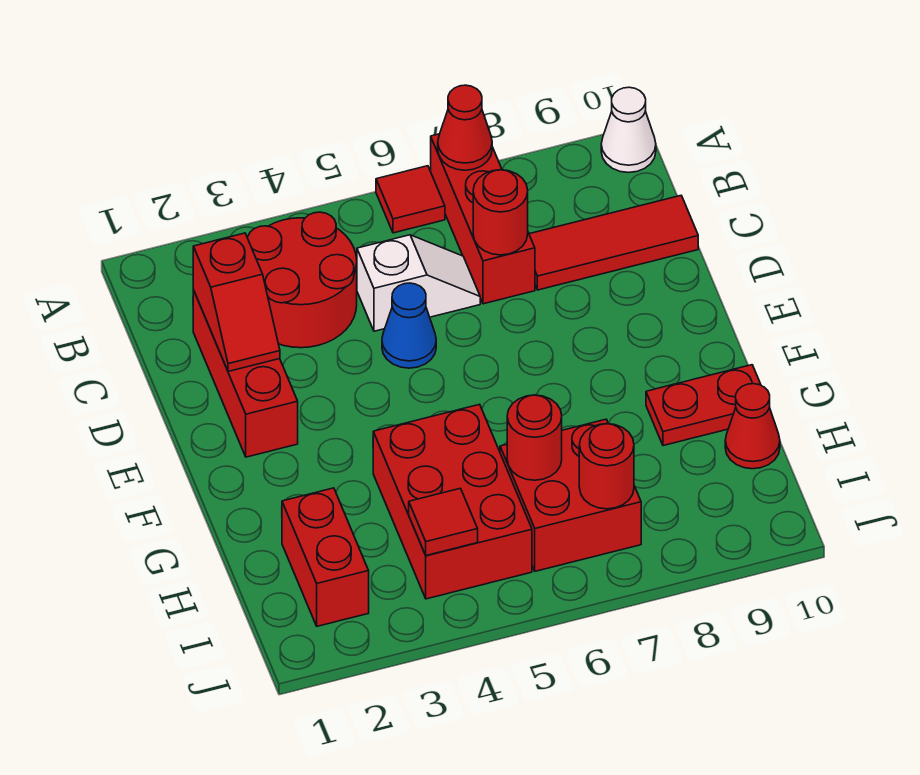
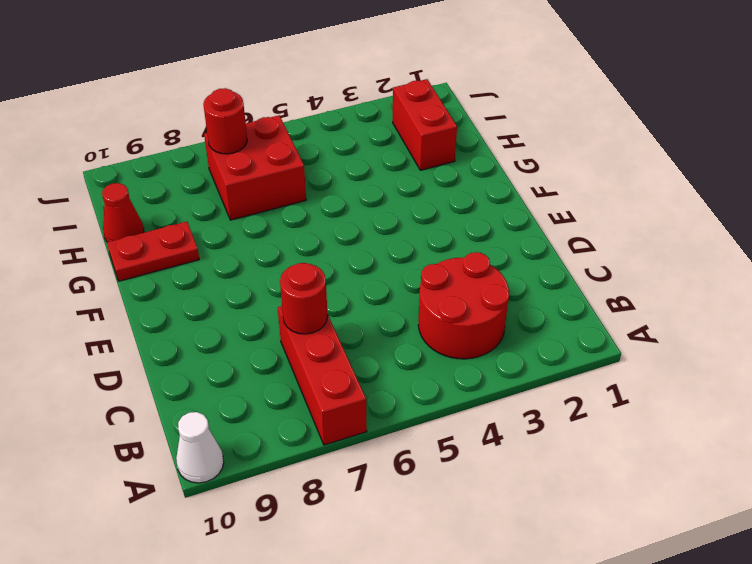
none -> red tile A6 level 1
none -> red brick C2:E2 level 1
none -> white slope C5:C6 level 1 top 5

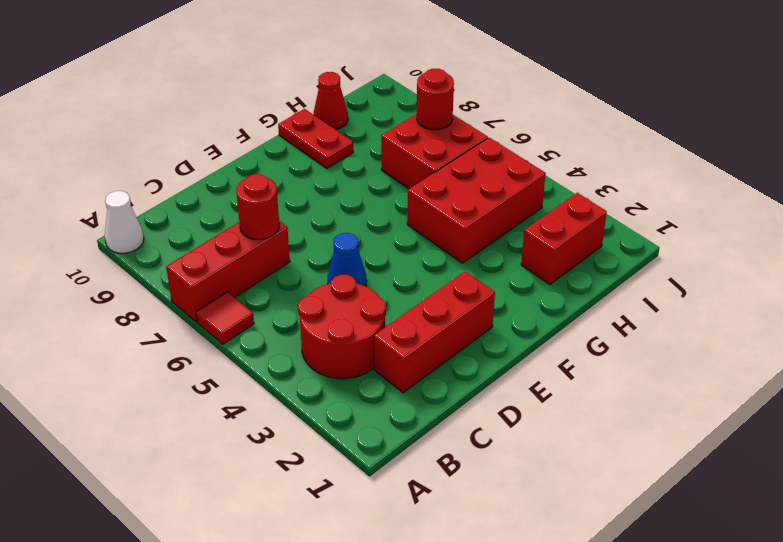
none -> white slope C5:C6 level 1 top 5
none -> red tile C8:C10 level 1
none -> red cone A7 level 2

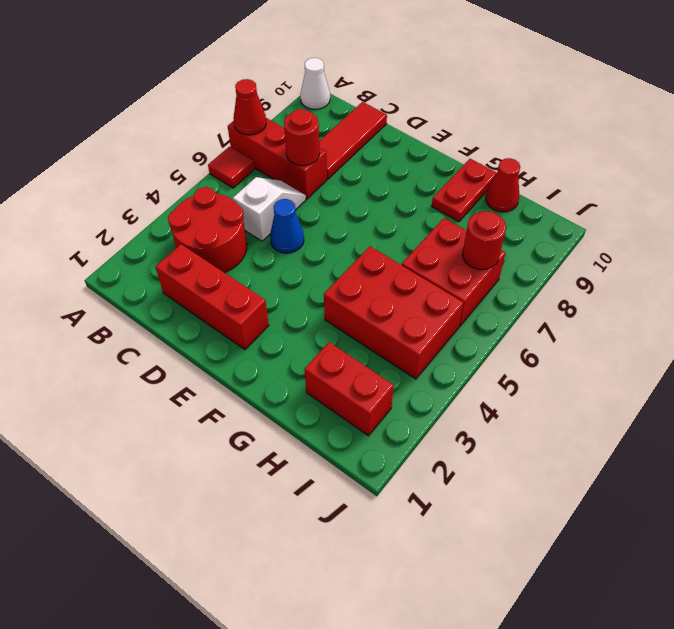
none -> red slope C2:D2 level 2 top C
none -> red round brick H6 level 2
none -> red tile I4 level 2

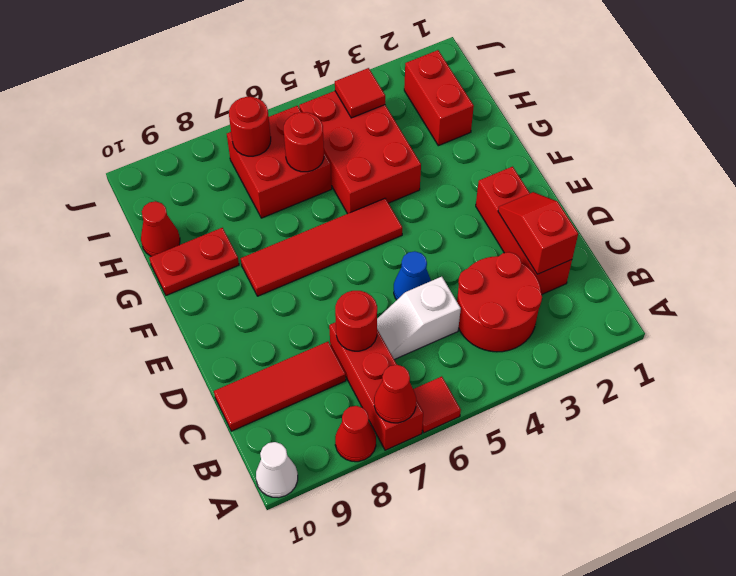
red cone A8 level 1 -> none
red tile F5:F8 level 1 -> none

